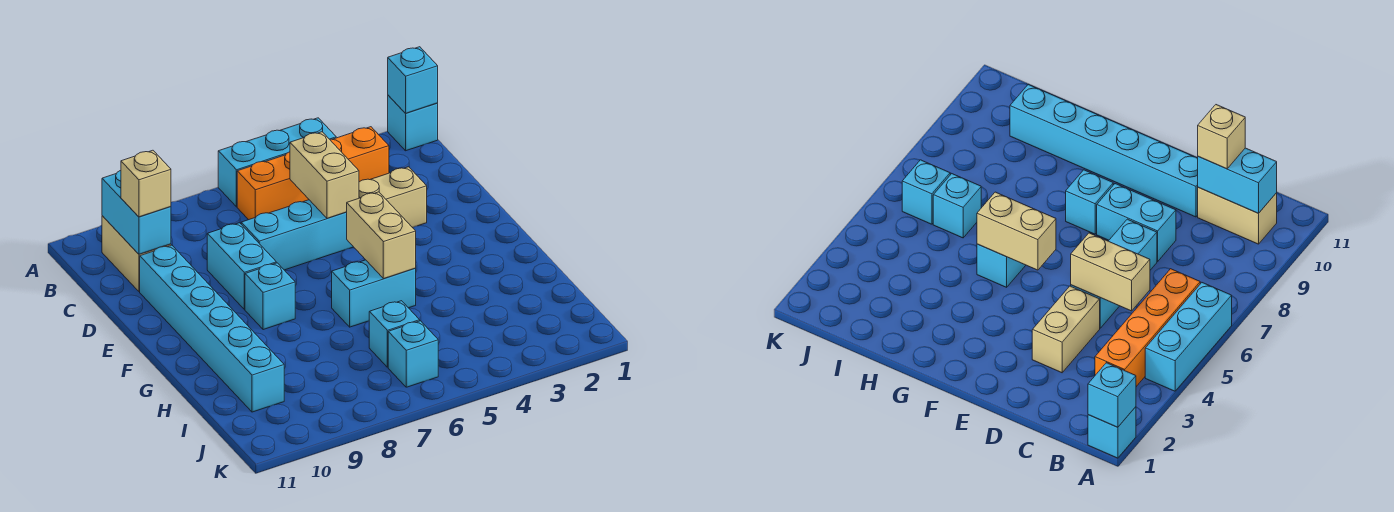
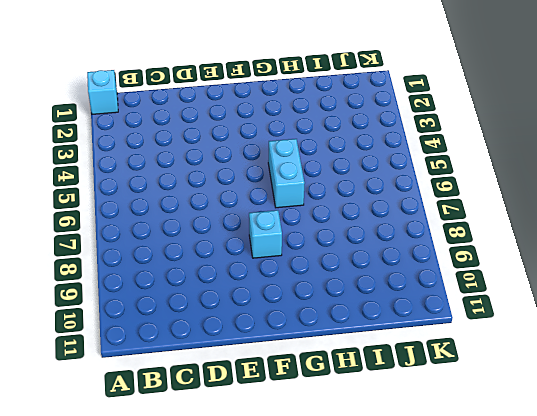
none -> cyan brick A4:A6 level 1
none -> orange brick B3:B6 level 1
none -> tan brick B10:C10 level 1

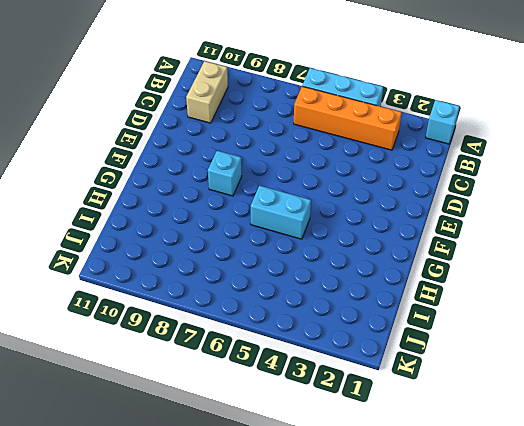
none -> tan brick D3:D4 level 1
none -> cyan brick D5:D7 level 1
none -> cyan brick D8:E8 level 1

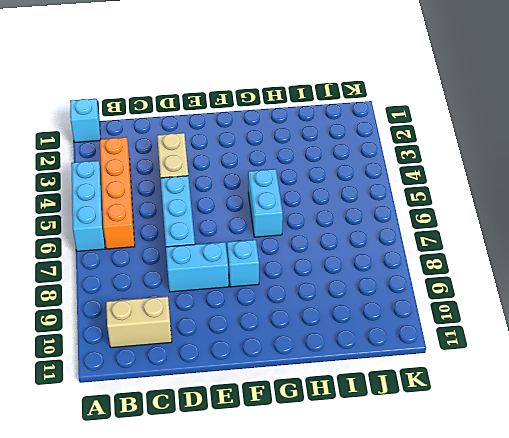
none -> cyan brick D10:I10 level 1
none -> cyan brick I6 level 1
none -> cyan brick J6 level 1

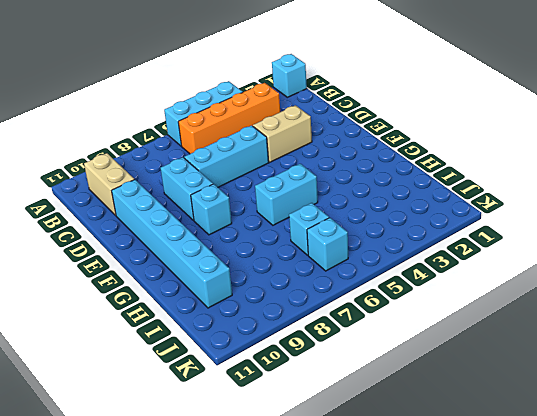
none -> cyan brick A1 level 2
none -> cyan brick B10:C10 level 2
none -> tan brick C5:D5 level 2

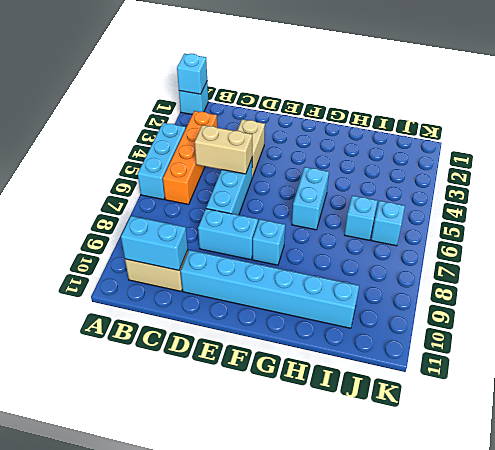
none -> tan brick F5:G5 level 2
none -> tan brick C10 level 3

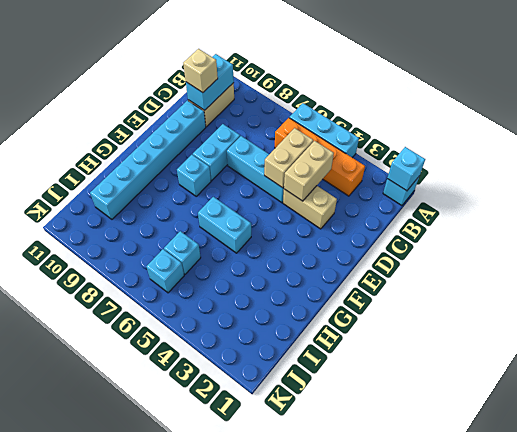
tan brick C4:D4 level 2 -> tan brick F5:G5 level 2

